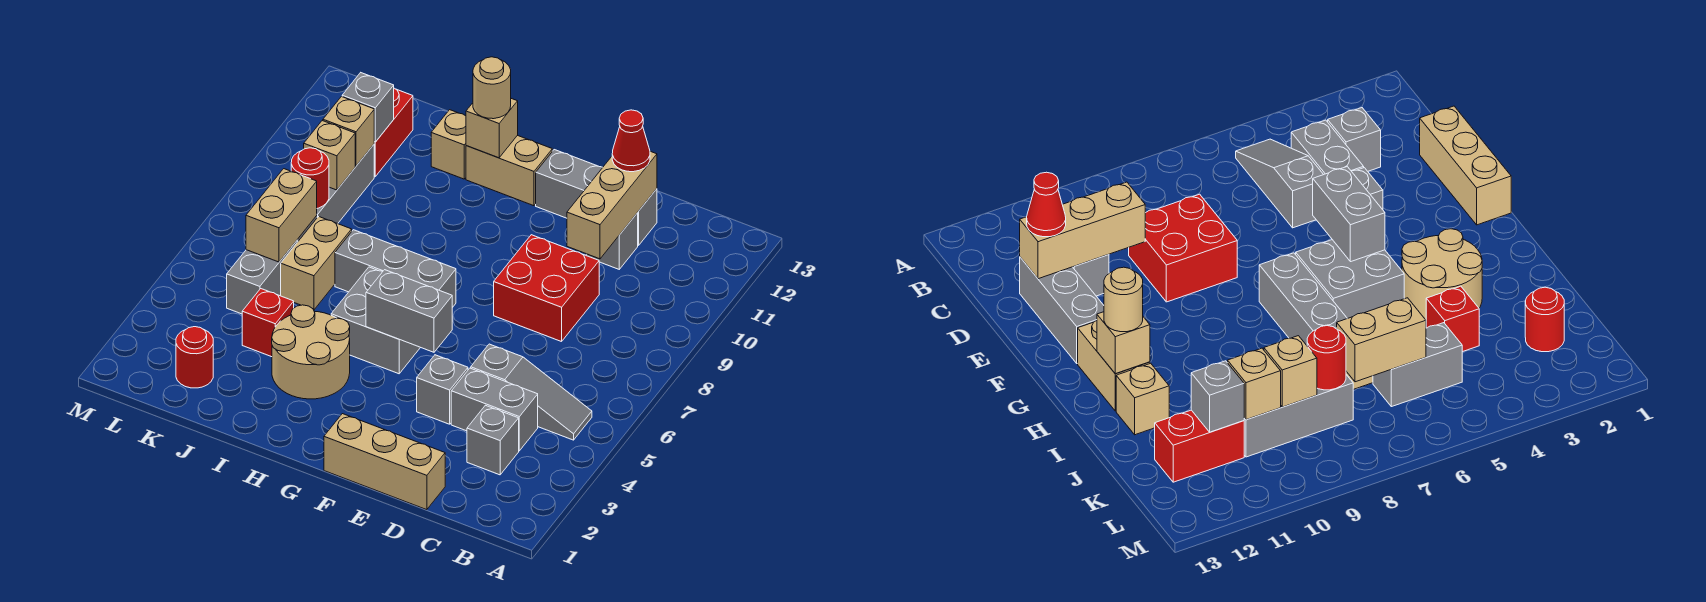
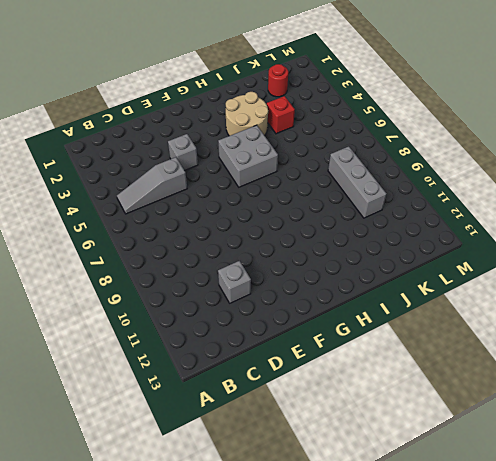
none -> grey brick C3 level 1
none -> grey brick C4:D4 level 1
none -> tan brick D1:F1 level 1

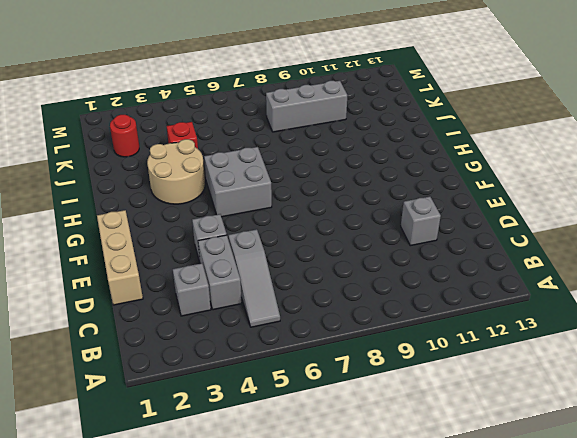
none -> red brick D8:E9 level 1
none -> grey brick D12:F12 level 1
none -> grey brick G7:I7 level 1

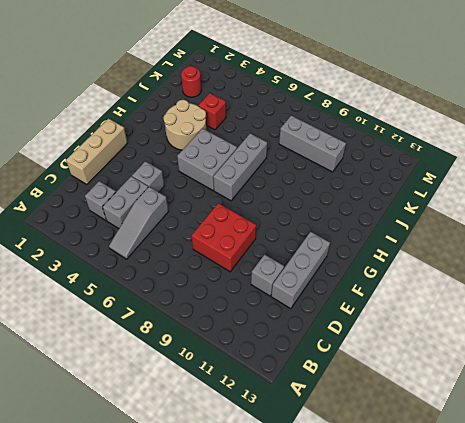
none -> tan brick G12:H12 level 1
none -> tan brick I12 level 1
none -> tan brick J6:J7 level 1

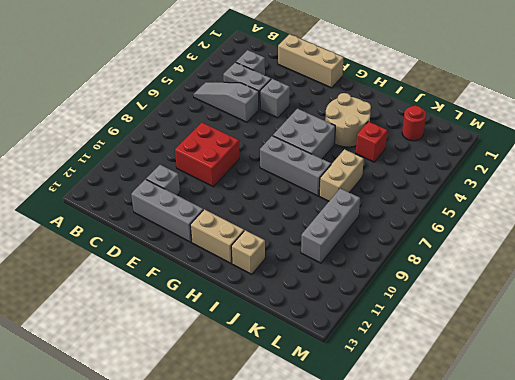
none -> grey brick K5:K6 level 1
none -> red brick K11:K12 level 1
none -> tan brick D10:D12 level 2

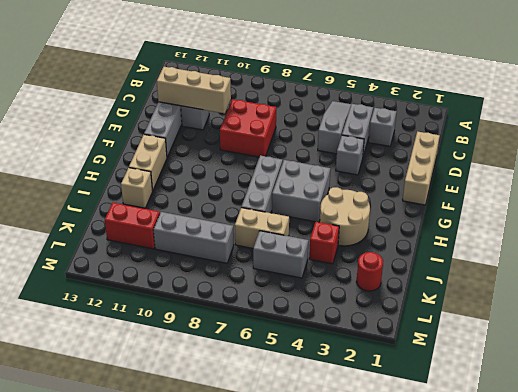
none -> grey brick F5:G5 level 2
none -> tan brick H12 level 2
none -> tan brick K6:K7 level 2

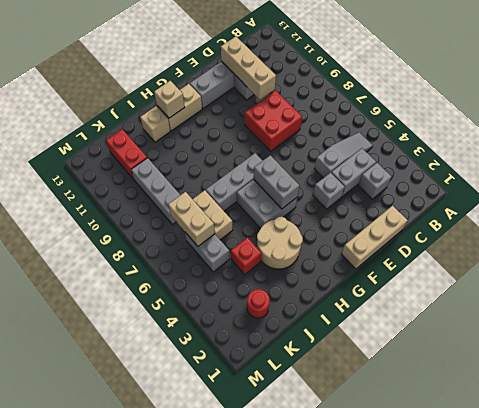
grey brick G5:G6 level 2 -> grey brick F5:G5 level 2
none -> red round brick K8 level 2
none -> tan brick K9 level 2
none -> tan brick K10 level 2

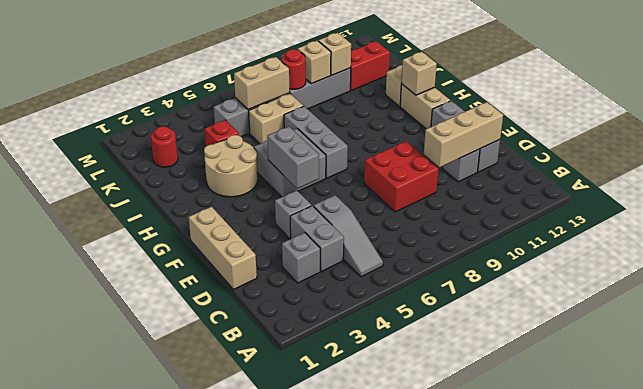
none -> grey brick K11 level 2
none -> red cone D12 level 3
none -> tan round brick H12 level 3

